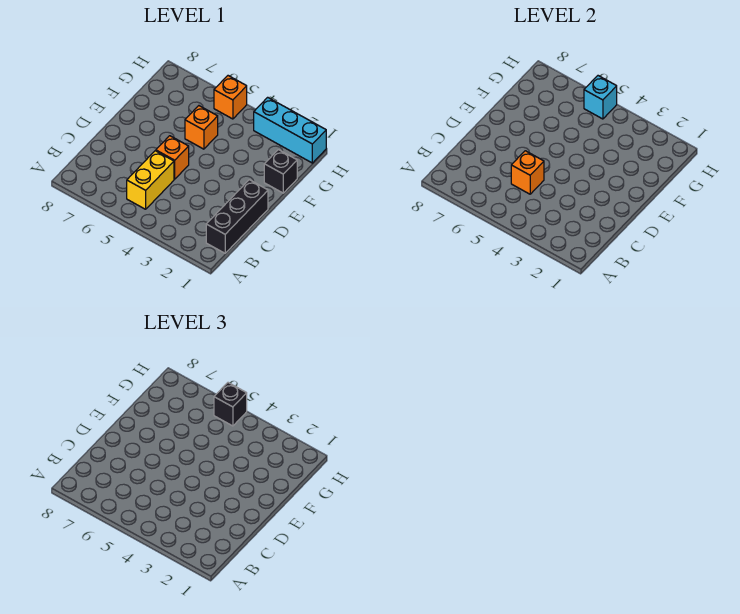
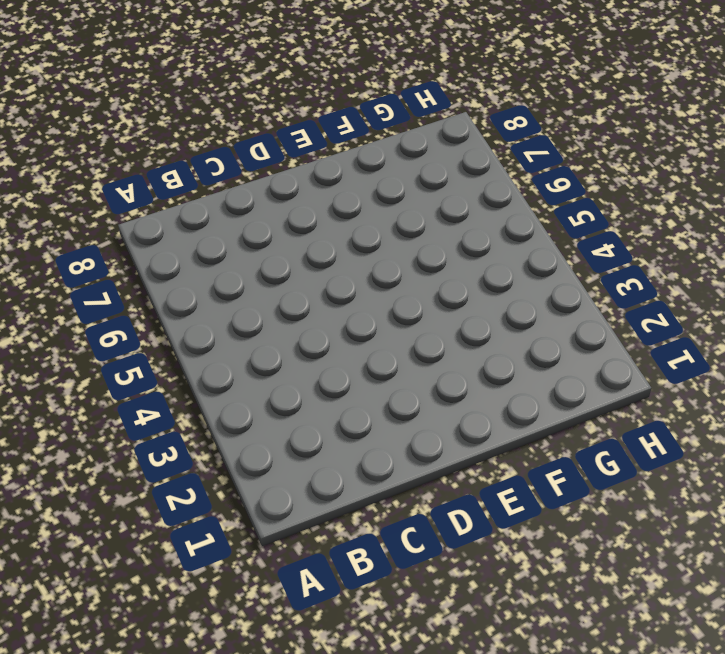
none -> black brick B1:D1 level 1
none -> yellow brick B5:C5 level 1

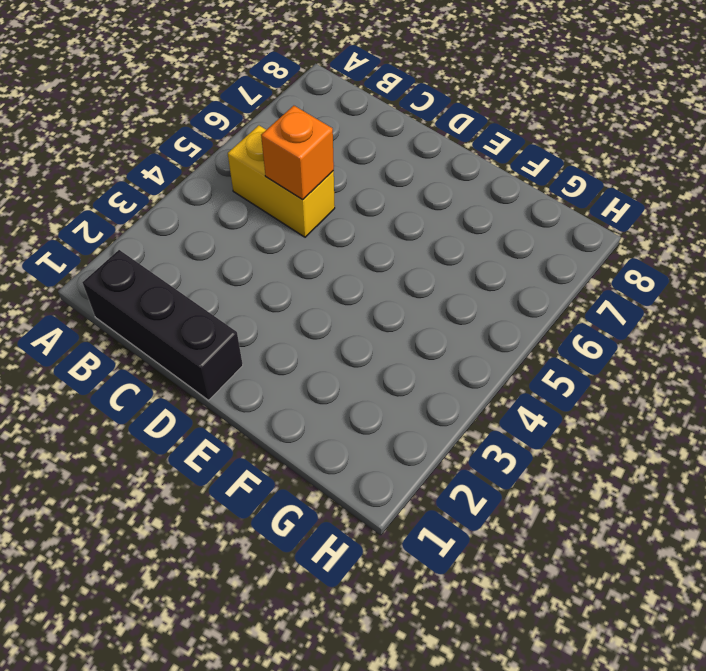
none -> orange brick D5 level 1
none -> black brick F1 level 1

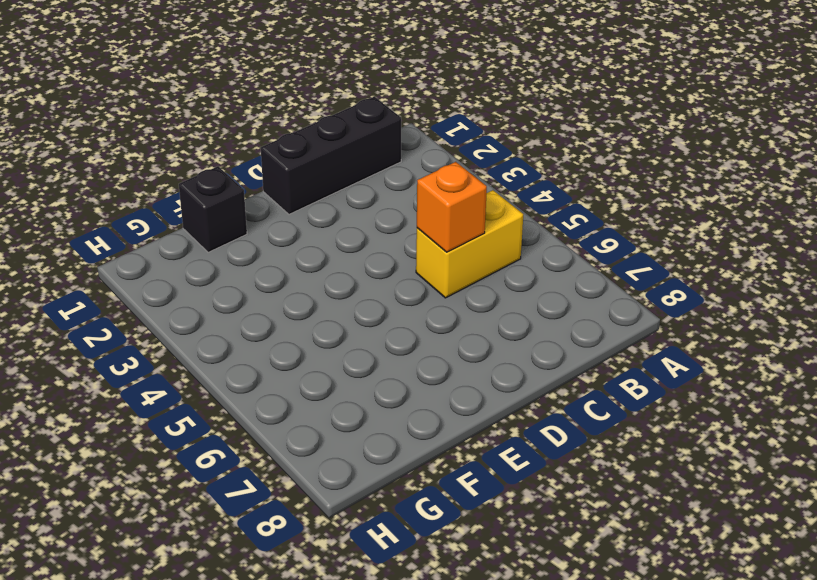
none -> orange brick D5 level 1
none -> orange brick F5 level 1

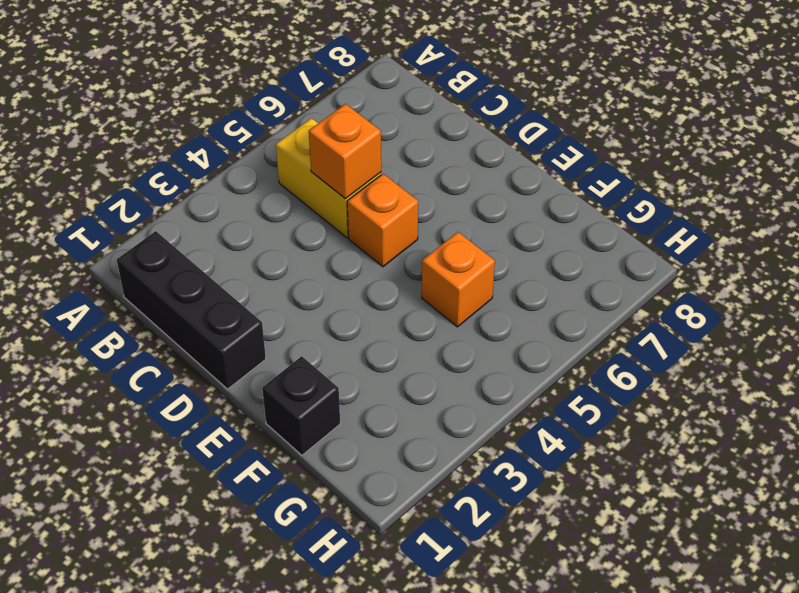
none -> cyan brick H1:H3 level 1
none -> orange brick H5 level 1

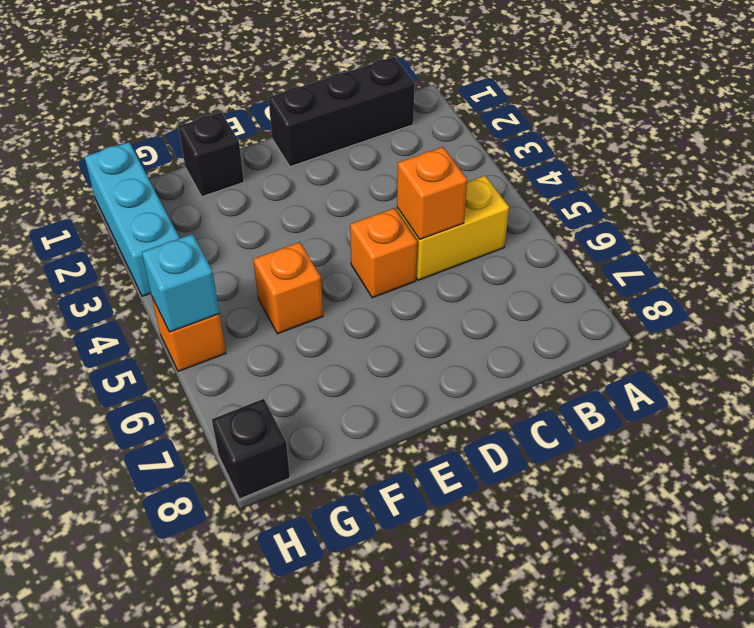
black brick H8 level 1 -> black brick H5 level 3

